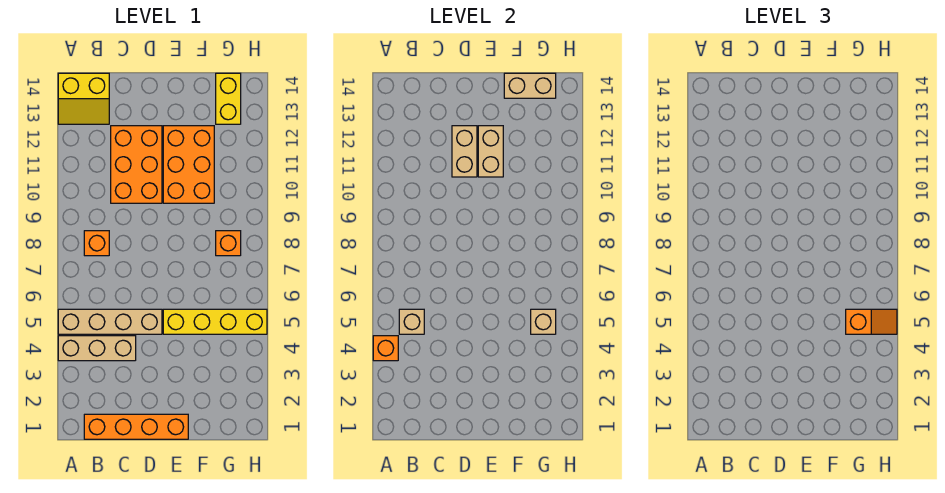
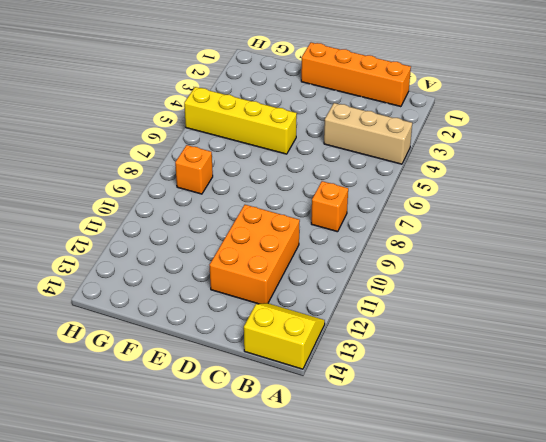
none -> tan brick A5:D5 level 1
none -> orange brick E10:F12 level 1
none -> yellow brick G13:G14 level 1

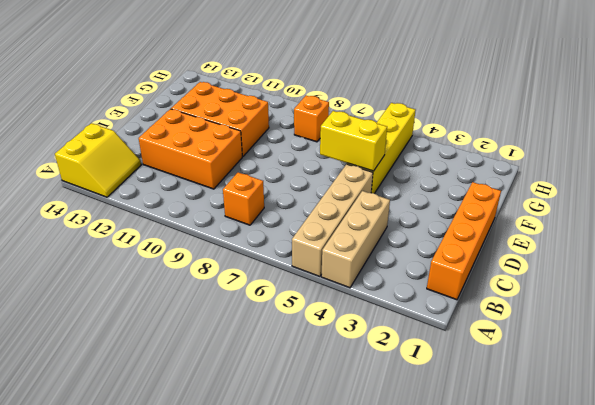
yellow brick E5:E6 level 2 -> yellow brick G13:G14 level 1
none -> orange brick A4 level 2
none -> tan brick B5 level 2
none -> tan brick D11:D12 level 2

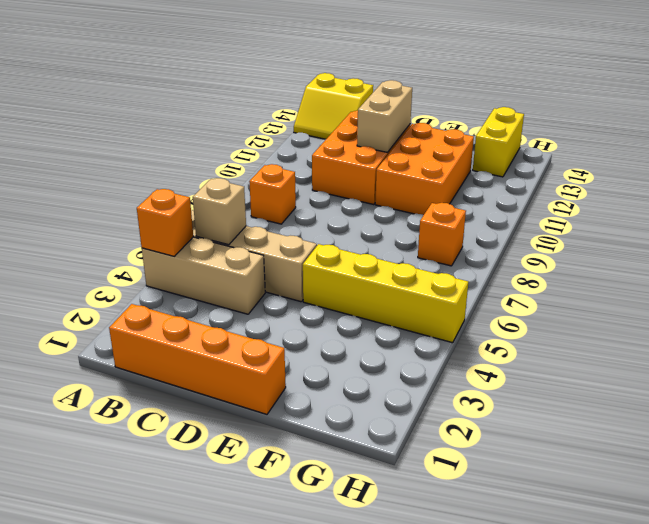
none -> tan brick E11:E12 level 2
none -> tan brick F14:G14 level 2
none -> tan brick G5 level 2

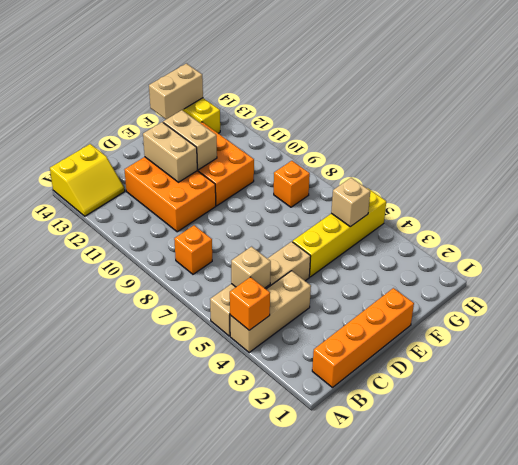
none -> orange slope G5:H5 level 3 top G

